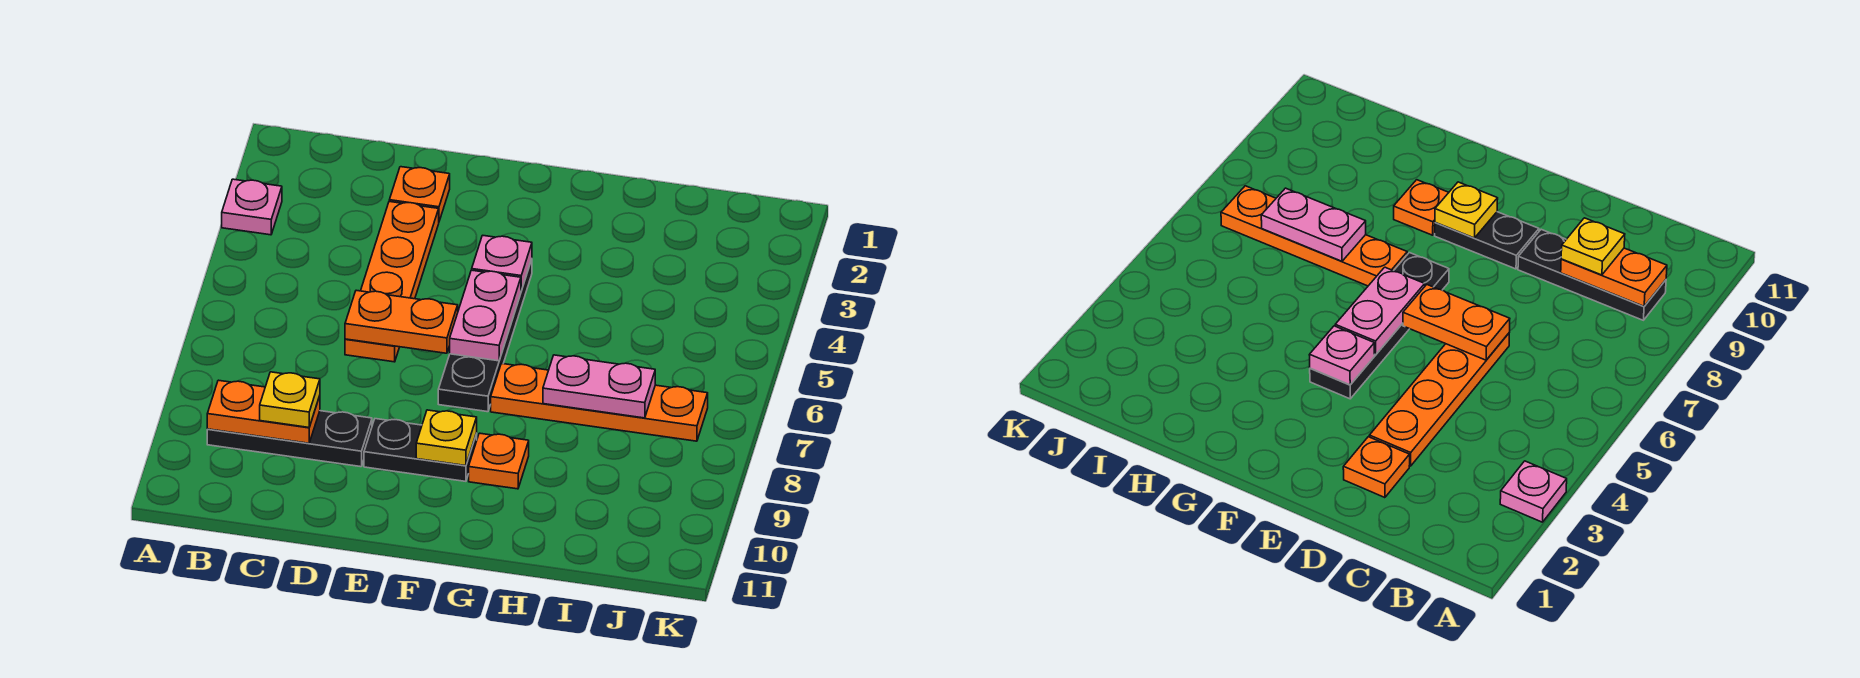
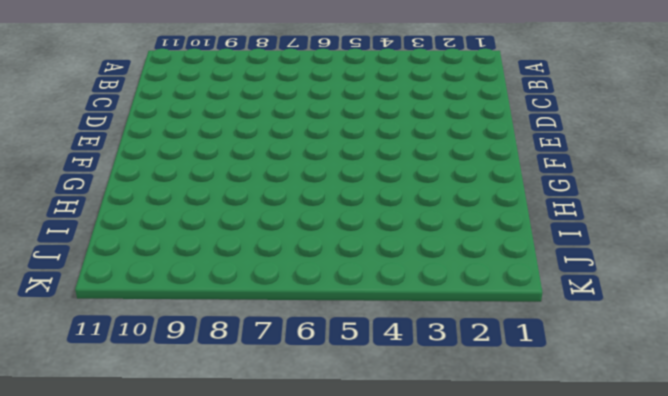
none -> pink plate A3 level 1
none -> black plate B9:D9 level 1
none -> orange plate D2 level 1

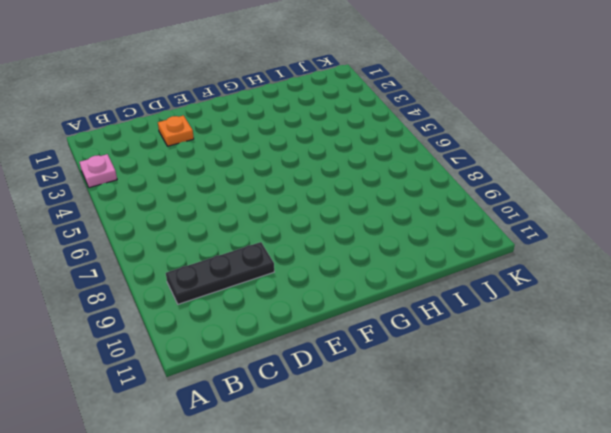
none -> orange plate D3:D6 level 1
none -> black plate E9:F9 level 1
none -> black plate F4:F7 level 1

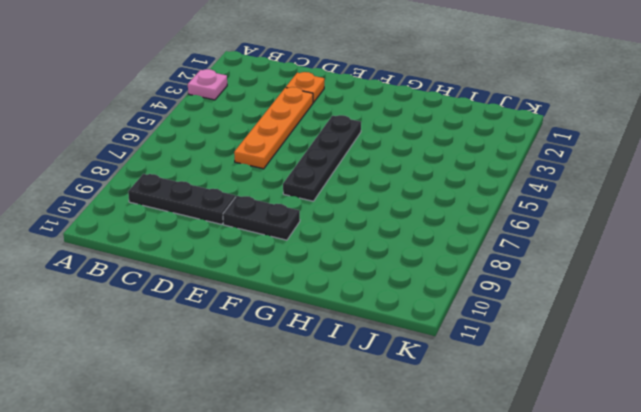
none -> orange plate G7:J7 level 1
none -> orange plate G9 level 1
none -> orange plate B9:C9 level 2

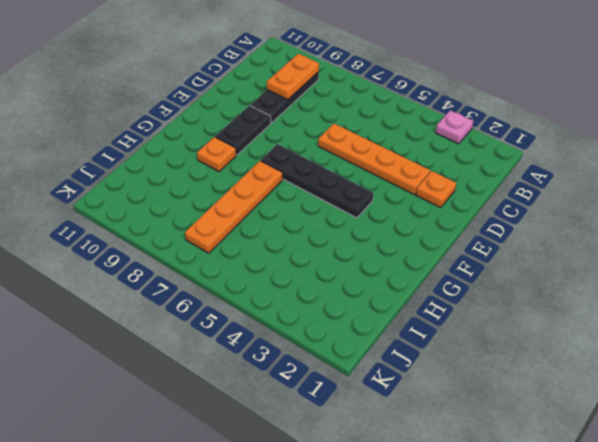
none -> orange plate D6:E6 level 2
none -> pink plate F4 level 2
none -> pink plate F5:F6 level 2

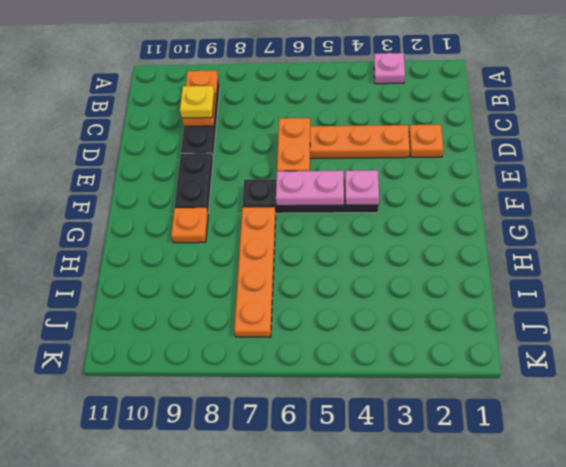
none -> yellow plate F9 level 2
none -> pink plate H7:I7 level 2

